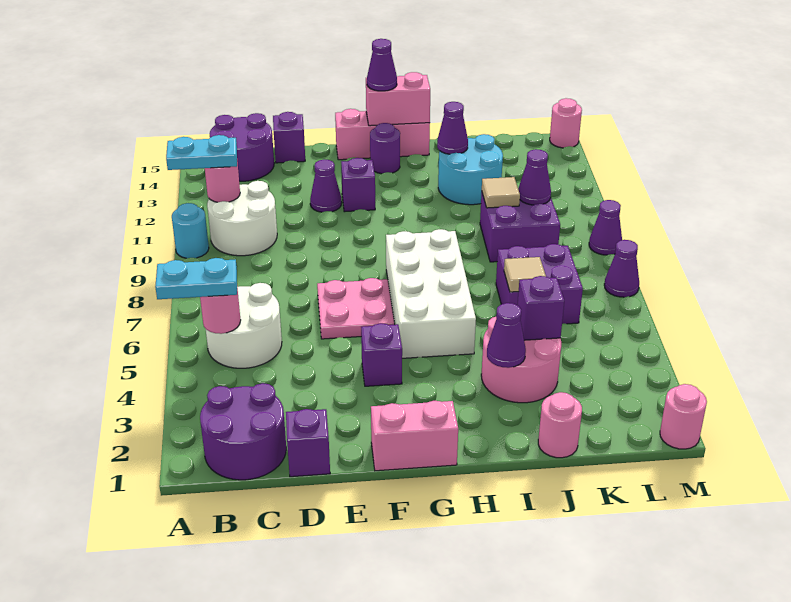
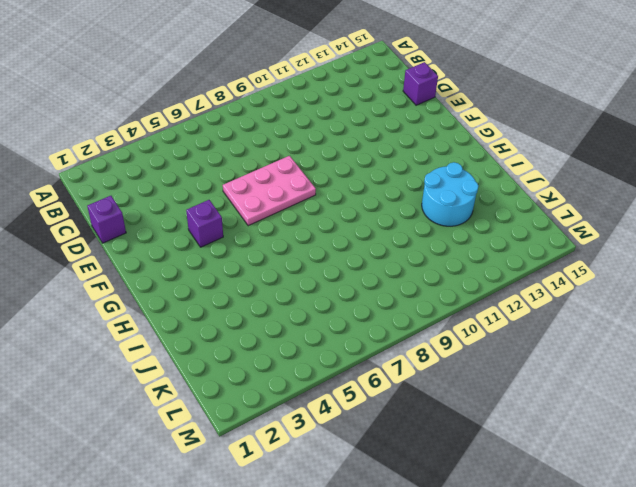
pink plate E6:F8 level 1 -> pink plate E6:F7 level 1
none -> cyan round brick A10 level 1
none -> purple round brick B1:C2 level 1
none -> white round brick B5:C6 level 1
none -> white round brick B10:C11 level 1

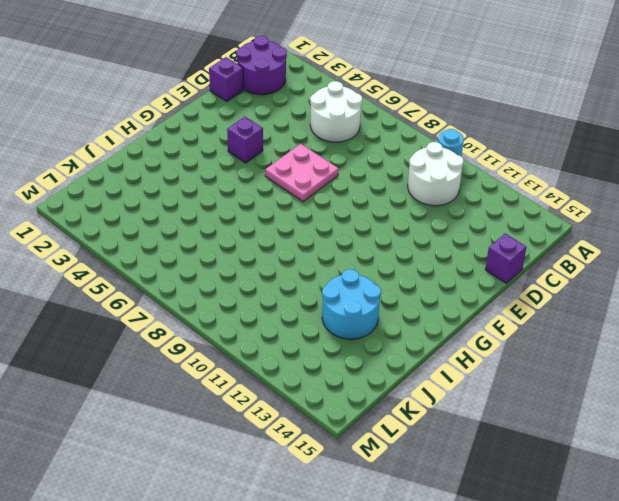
none -> purple round brick B14:C15 level 1
none -> purple cone E12 level 1
none -> pink brick F1:G1 level 1
none -> purple brick F12 level 1

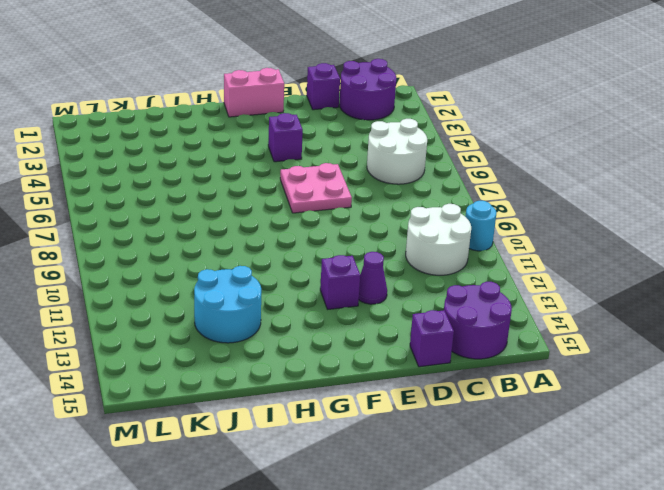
none -> pink brick F15:H15 level 1
none -> white brick G5:H8 level 1
none -> purple round brick G14 level 1
none -> pink round brick I3:J4 level 1

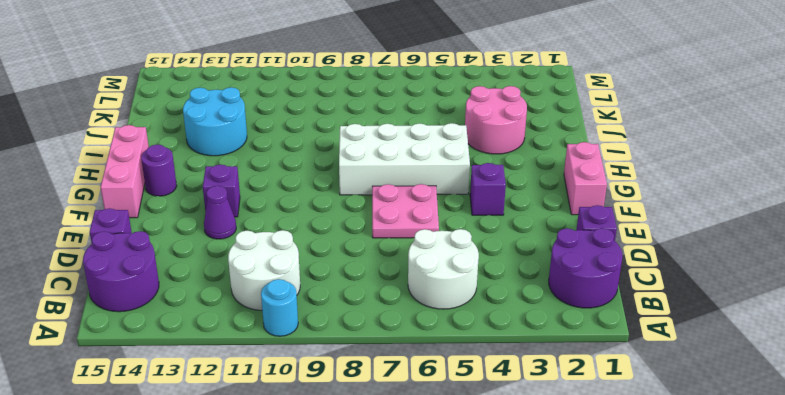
none -> pink round brick J1 level 1
none -> purple brick J6:K7 level 1
none -> purple brick J9:K10 level 1
none -> pink round brick M1 level 1

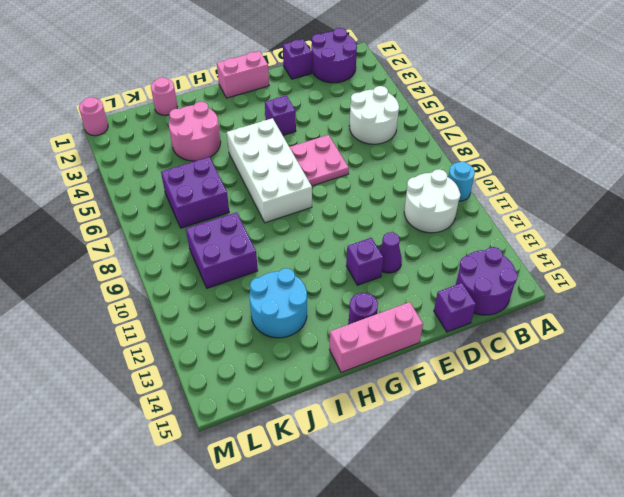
none -> purple cone M7 level 1
none -> purple cone M9 level 1
none -> pink round brick M15 level 1
none -> pink round brick B5 level 2

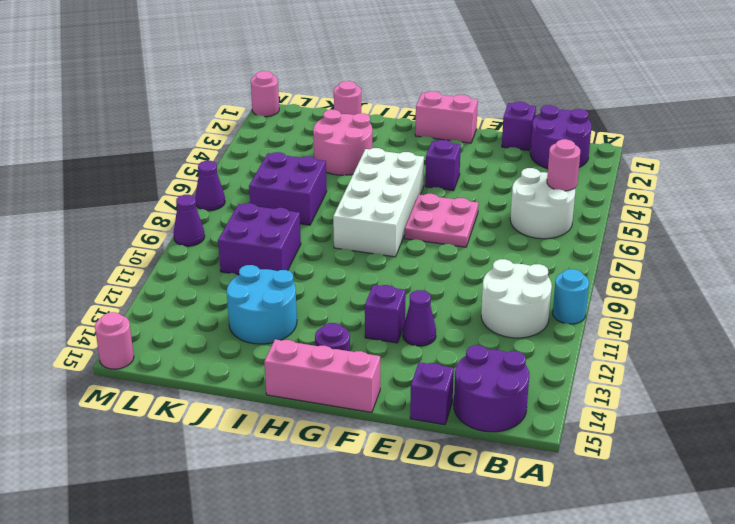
none -> pink round brick B11 level 2
none -> pink brick G15:H15 level 2
none -> purple cone I3 level 2
none -> purple cone I13 level 2

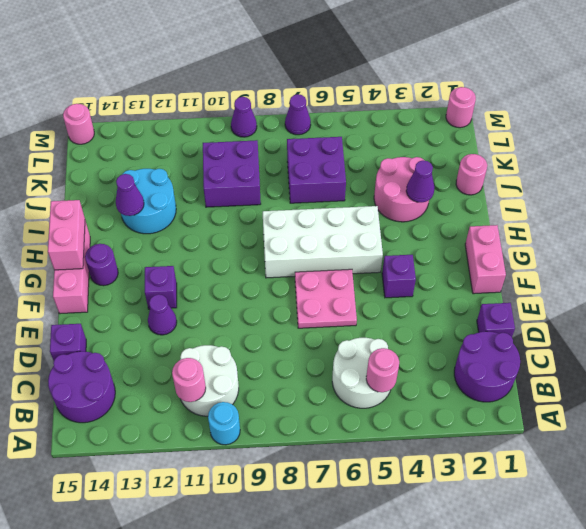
none -> purple brick J4 level 2
none -> tan tile J6 level 2
none -> tan tile J10 level 2
none -> purple cone K10 level 2

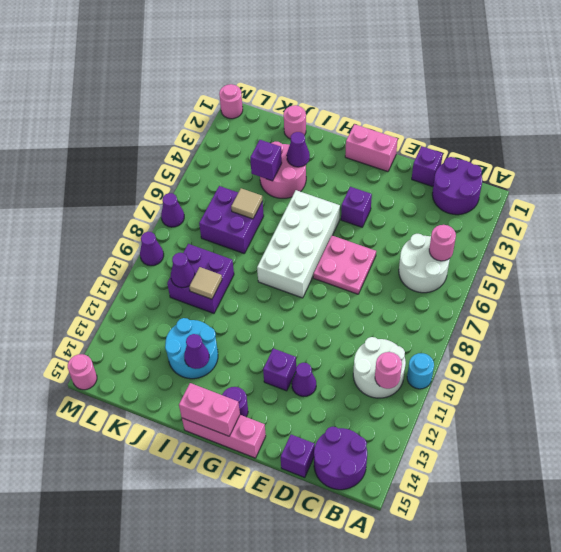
none -> cyan plate A5:B5 level 3
none -> cyan plate A11:B11 level 3
none -> purple cone G15 level 3

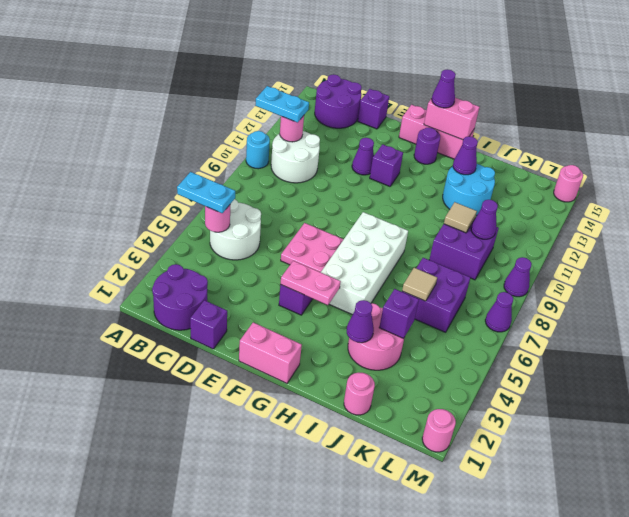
pink plate F4:G4 level 2 -> none

